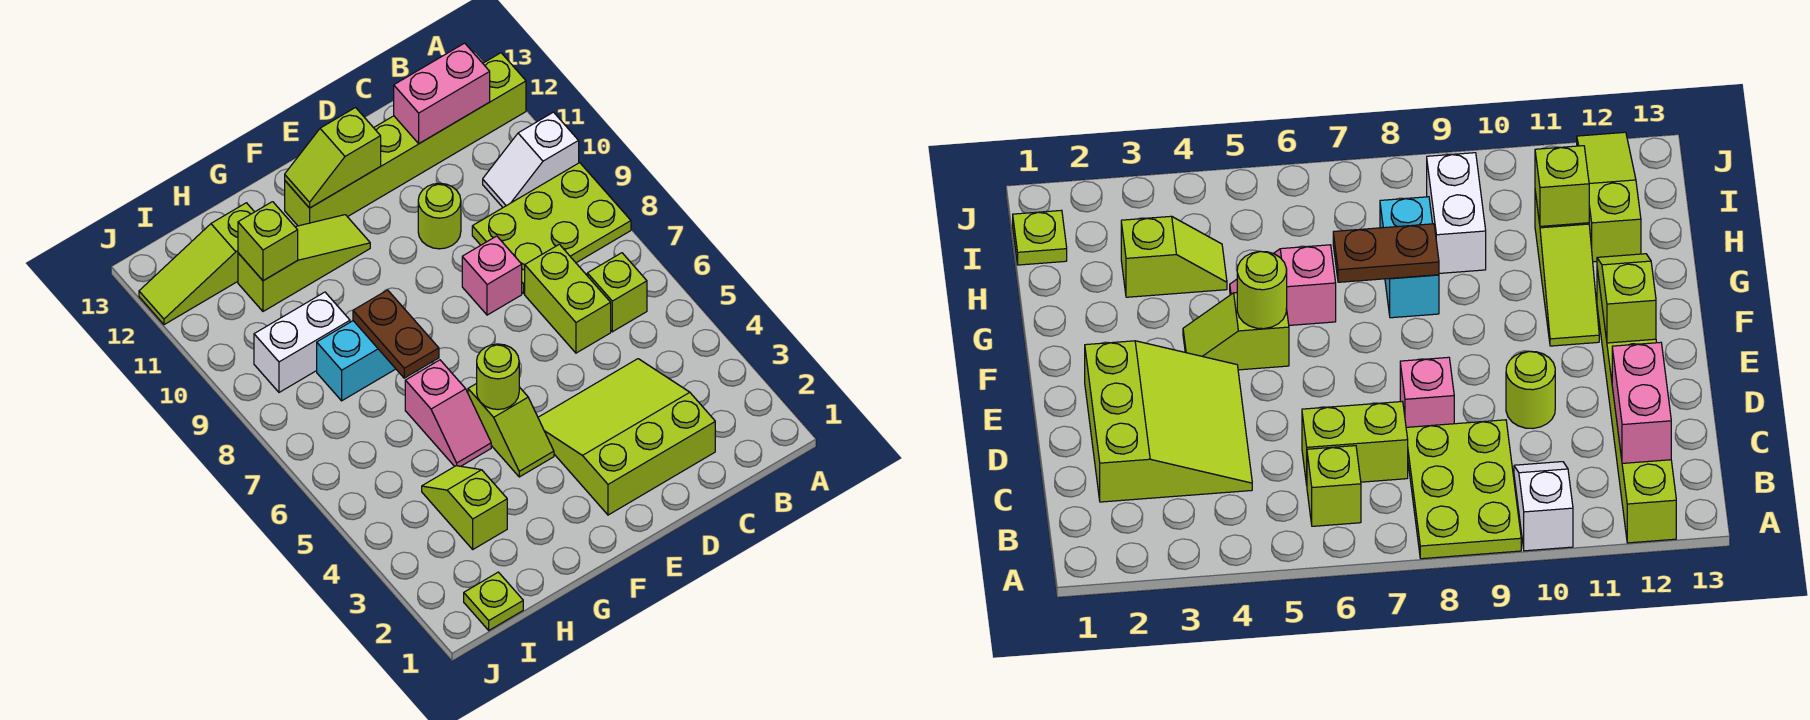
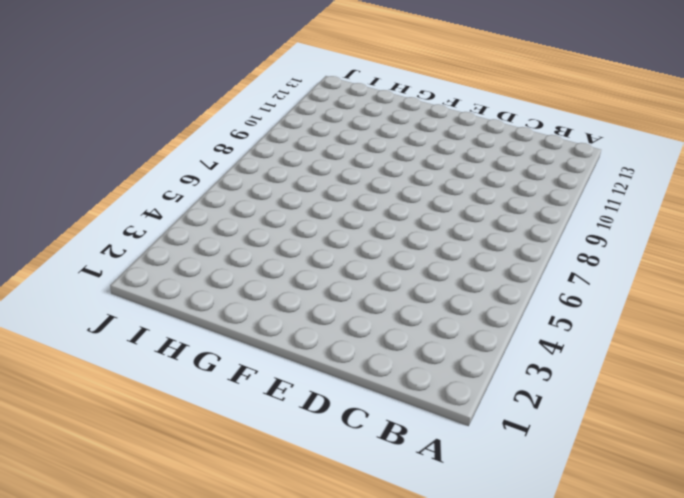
none -> lime plate A8:C9 level 1
none -> white slope A10:B10 level 1 top A
none -> lime brick A12:F12 level 1

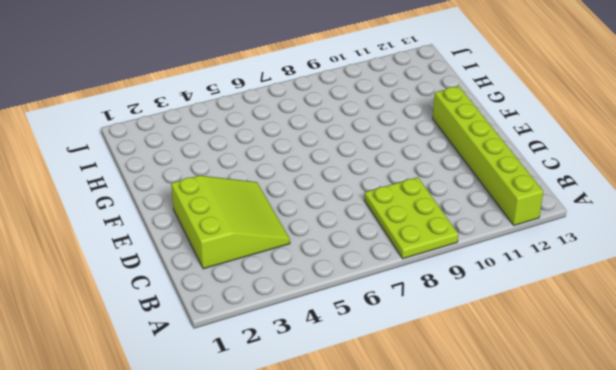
none -> white slope A10:B10 level 1 top A
none -> lime brick B6 level 1
none -> lime brick C6:C7 level 1

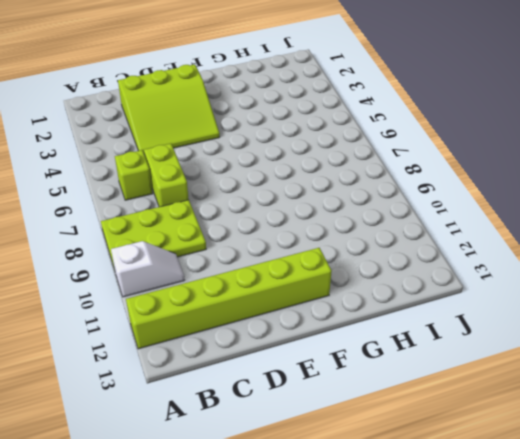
none -> pink brick D8 level 1
none -> lime round brick D10 level 1
none -> lime slope F4:F5 level 1 top 5

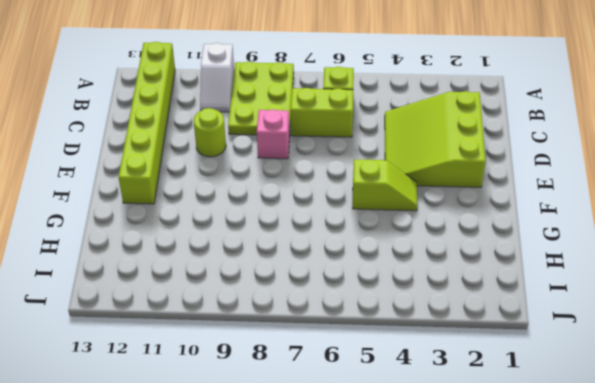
none -> lime slope F11:H11 level 1 top H
none -> pink slope G5:G6 level 1 top 6
none -> cyan brick G8:H8 level 1

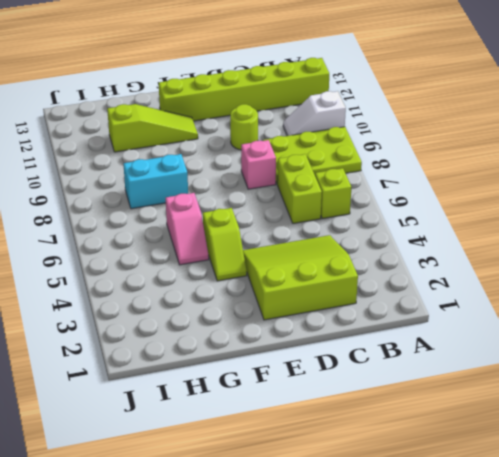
none -> lime slope H3:H4 level 1 top 3
none -> white brick H9:I9 level 1
none -> lime slope H12:J12 level 1 top H

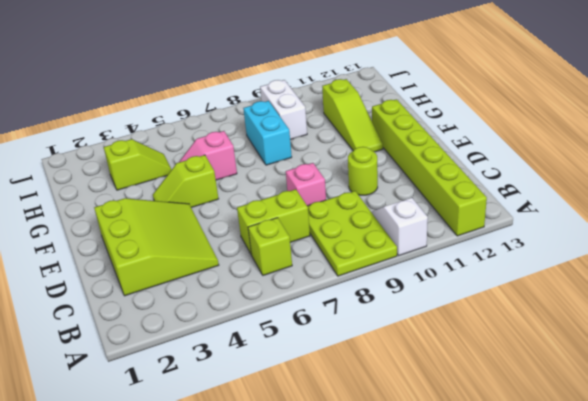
none -> lime slope H12:J12 level 1 top H
none -> lime plate I1 level 1
none -> pink brick B12:C12 level 2

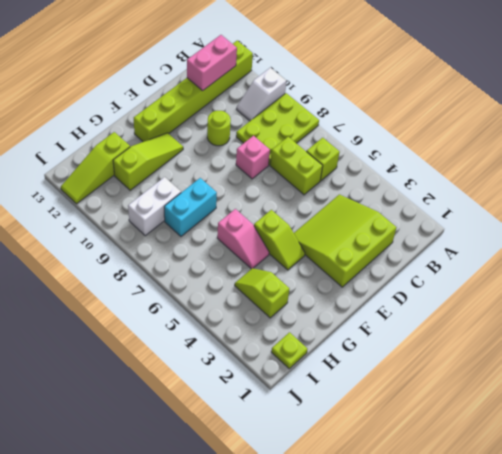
none -> lime slope E12:F12 level 2 top E
none -> lime round brick F5 level 2
none -> brown plate G7:G8 level 2

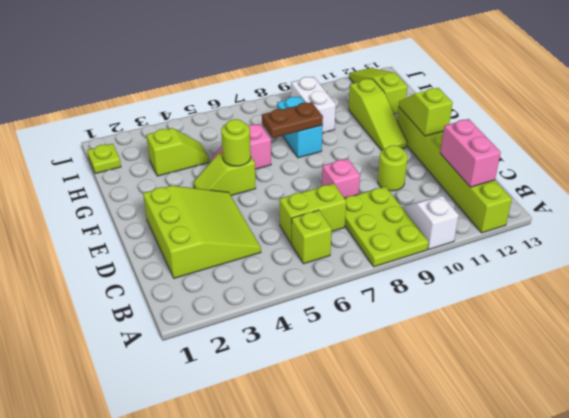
none -> lime brick H11 level 2

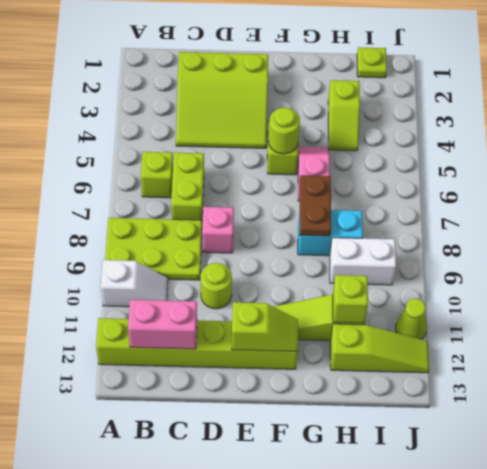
lime cone J11 level 1 -> none

